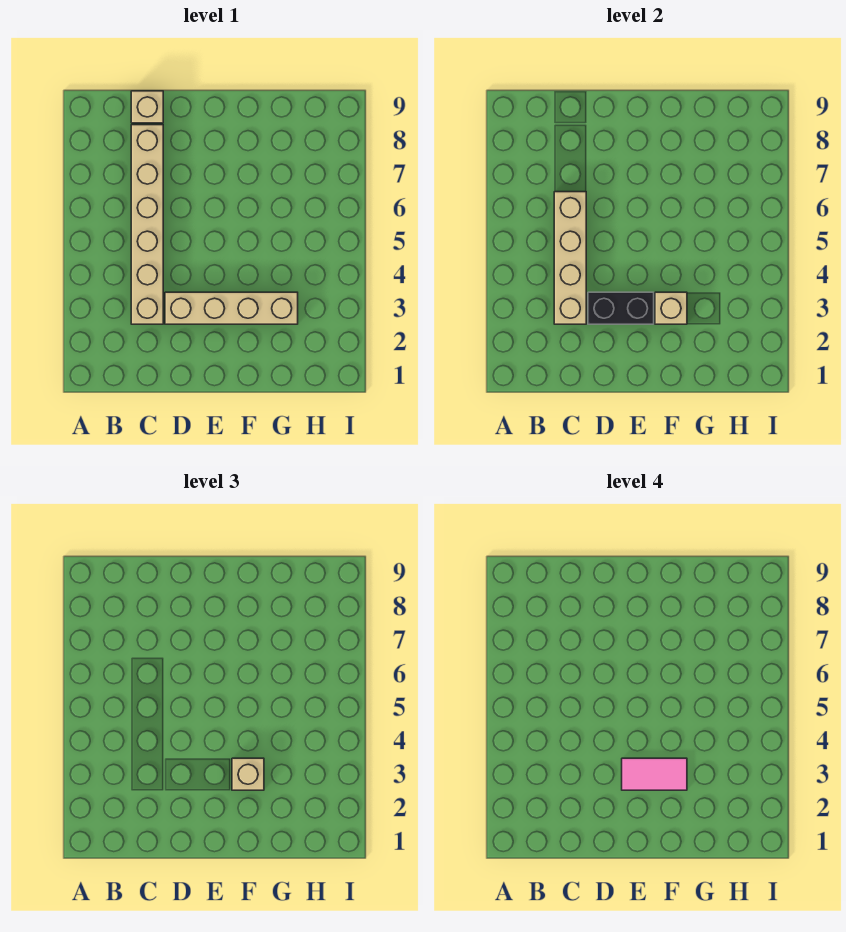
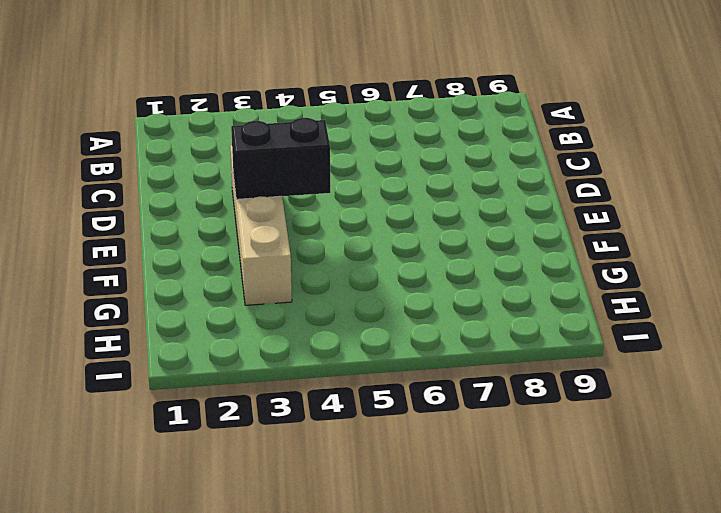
black brick E3:E4 level 2 -> black brick D3:E3 level 2
none -> tan brick C3:C8 level 1
none -> tan brick C9 level 1

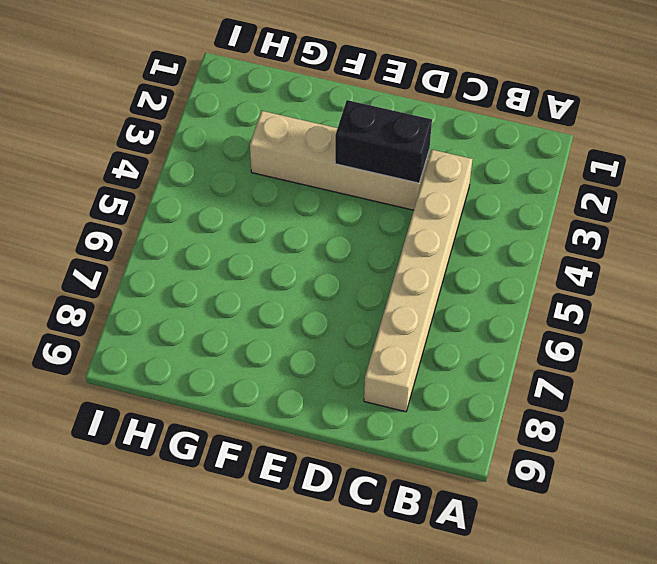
none -> tan brick C9 level 1
none -> tan brick C3:C6 level 2

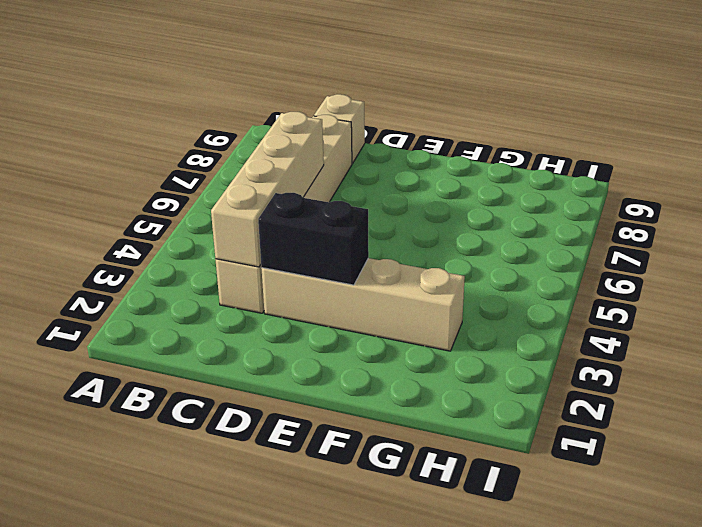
none -> tan brick F3 level 2
none -> tan brick F3 level 3

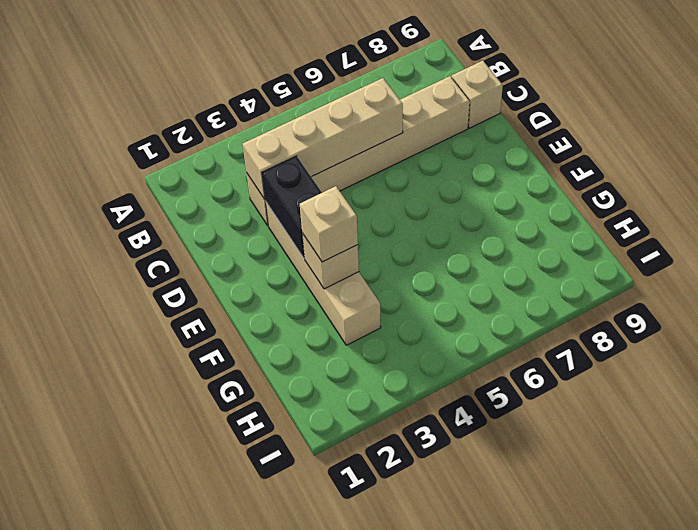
none -> pink tile E3:F3 level 4

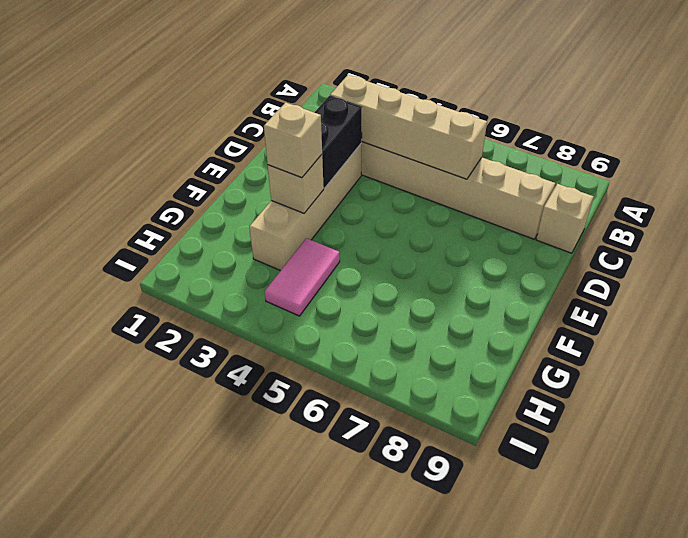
pink tile G4:H4 level 1 -> pink tile E3:F3 level 4

